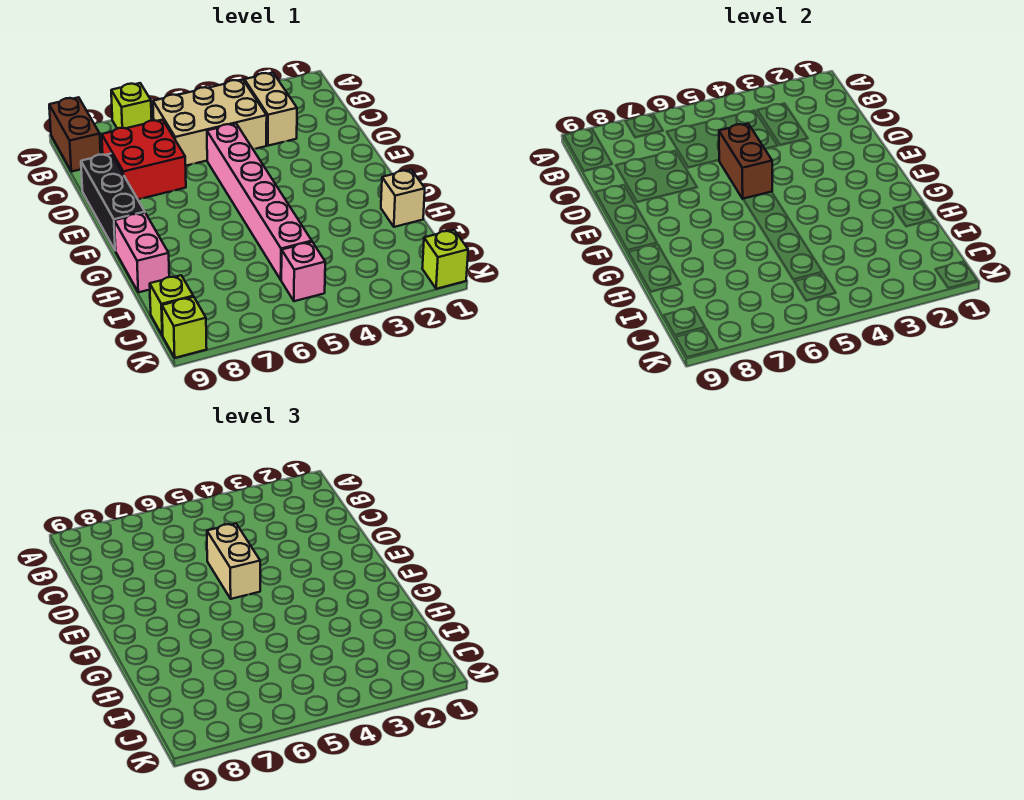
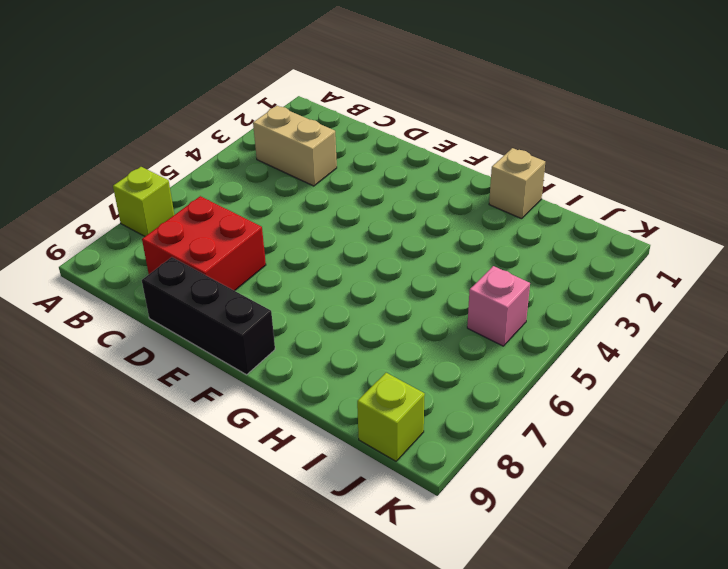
none -> brown brick A9:B9 level 1
none -> tan brick B4:C6 level 1
none -> pink brick D5:I5 level 1

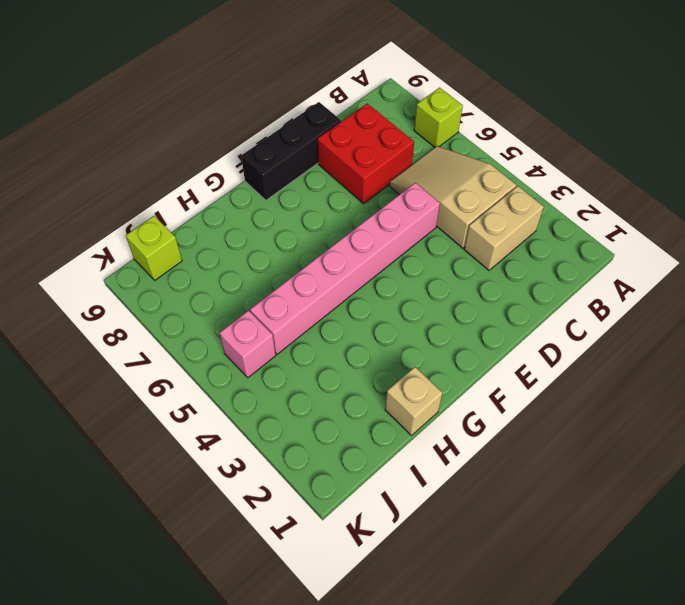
tan slope B4:C6 level 1 top 4 -> tan brick B4:C6 level 1
none -> brown brick A9:B9 level 1
none -> pink brick G9:H9 level 1
none -> lime brick K1 level 1

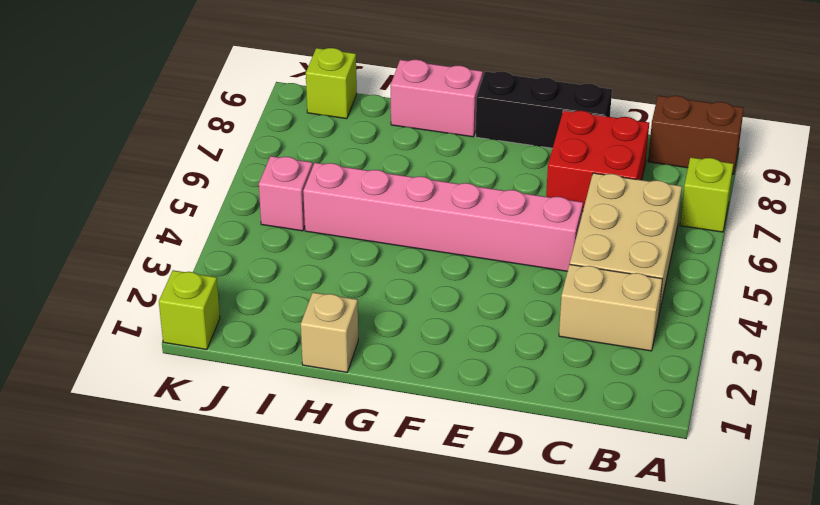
none -> lime brick K9 level 1
none -> brown brick D5:E5 level 2
none -> tan brick D5:E5 level 3

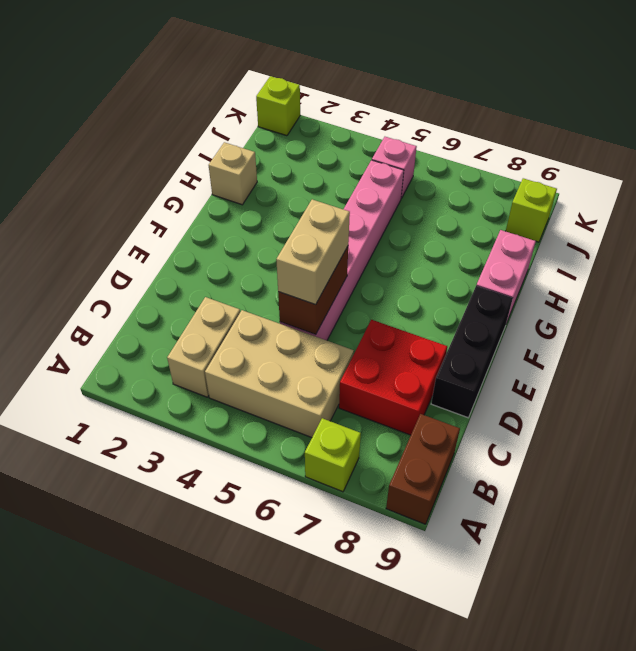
none -> lime brick K9 level 1

